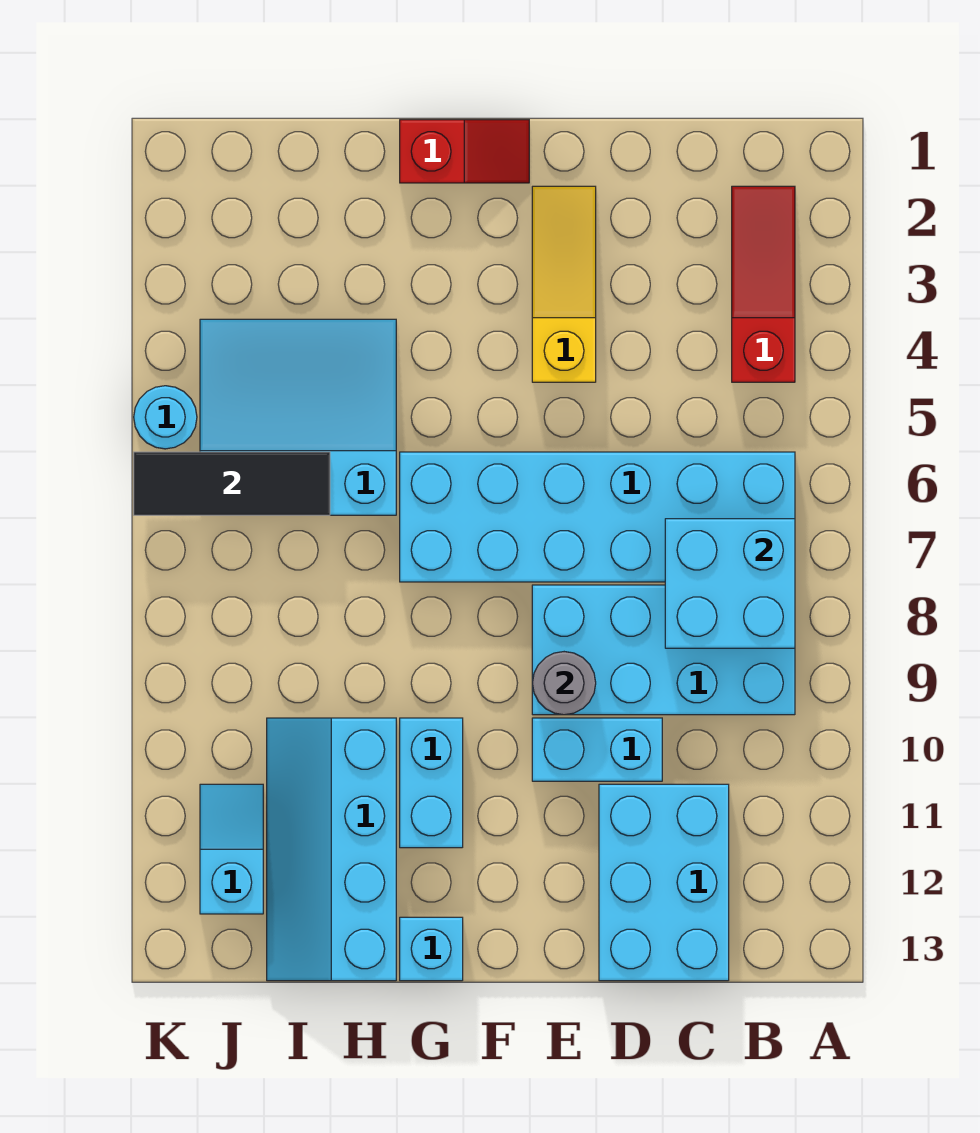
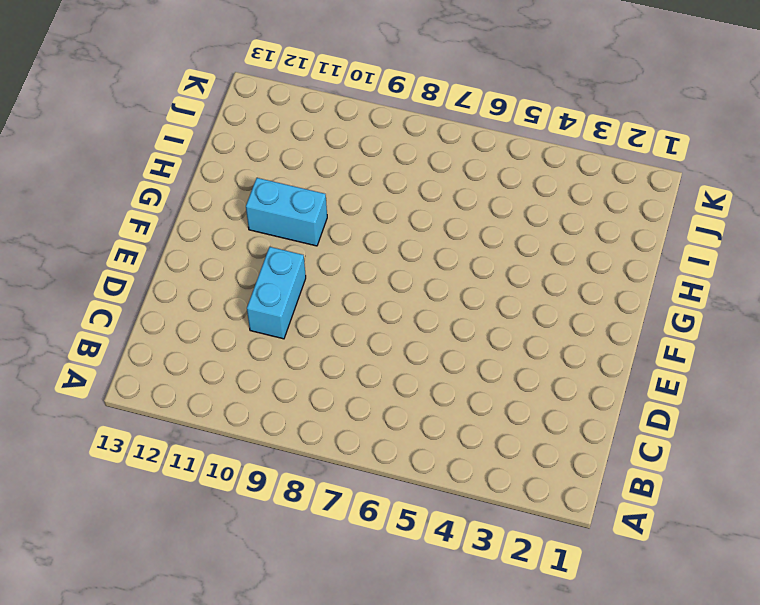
none -> red slope B2:B4 level 1 top 4
none -> cyan brick B6:G7 level 1
none -> cyan brick B8:E9 level 1

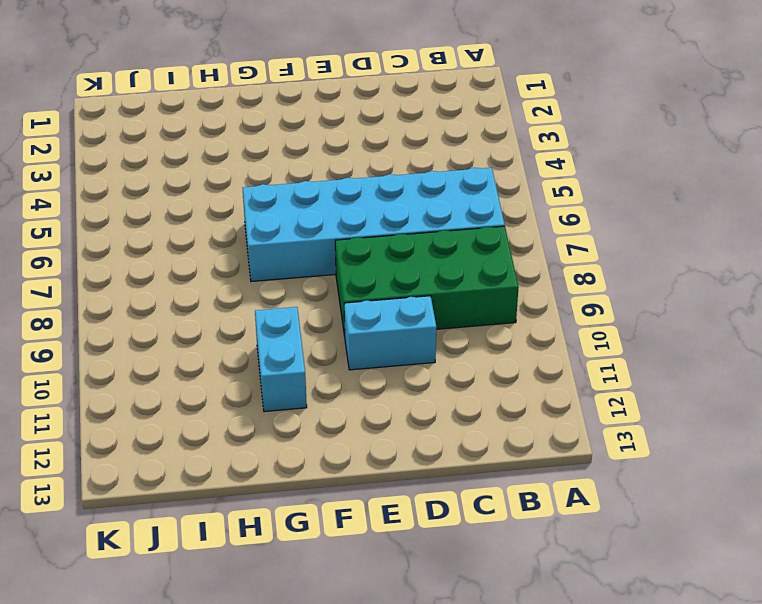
green brick B8:E9 level 1 -> cyan brick B8:E9 level 1
none -> red slope B2:B4 level 1 top 4
none -> cyan brick C11:D13 level 1
none -> yellow slope E2:E4 level 1 top 4

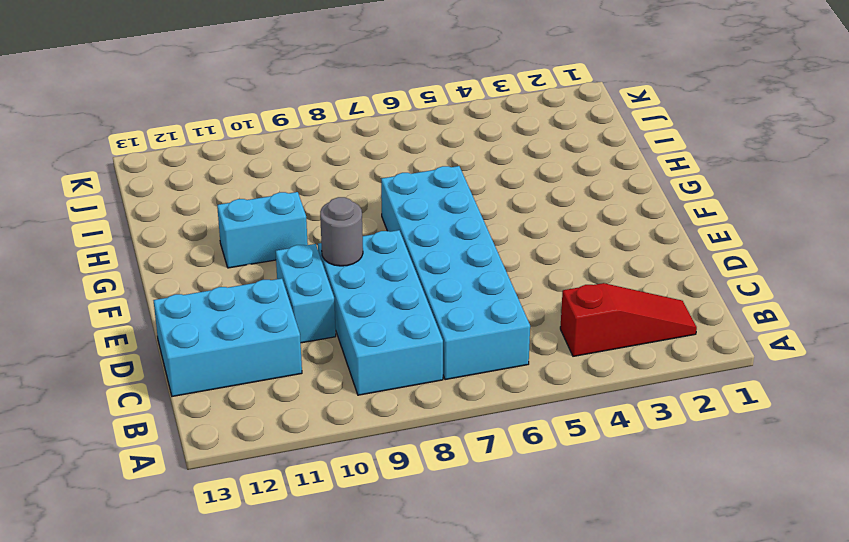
none -> yellow slope E2:E4 level 1 top 4
none -> red slope F1:G1 level 1 top G
none -> cyan brick G13 level 1

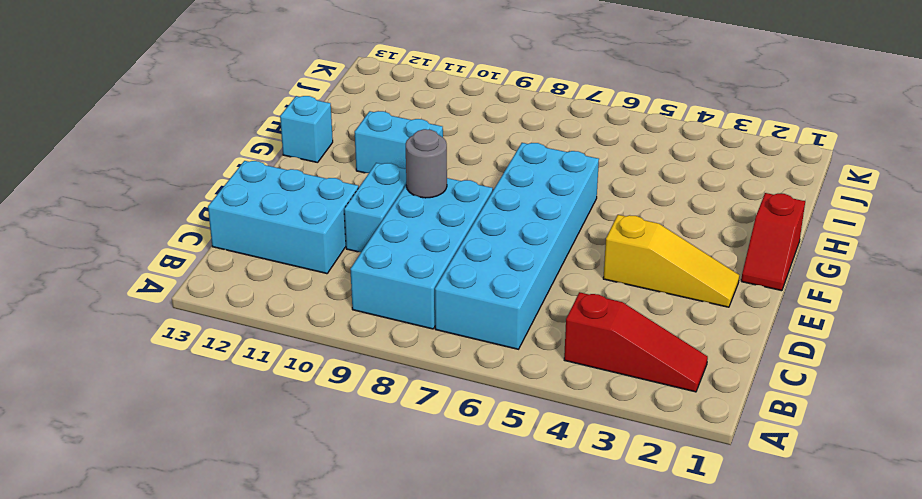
none -> cyan slope H4:J6 level 1 top 6
none -> cyan slope H10:I13 level 1 top H
none -> cyan slope J11:J12 level 1 top 12

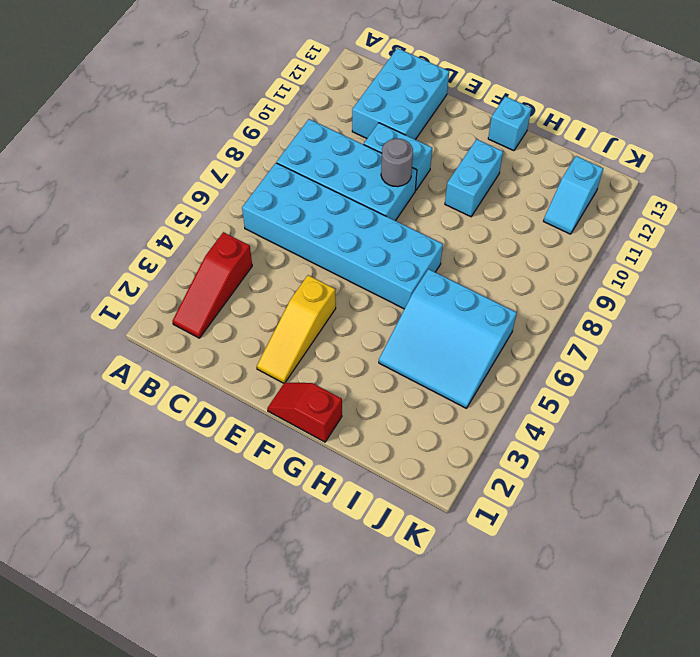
none -> cyan slope H10:I13 level 1 top H
none -> cyan round brick K5 level 1
none -> cyan brick B7:C8 level 2

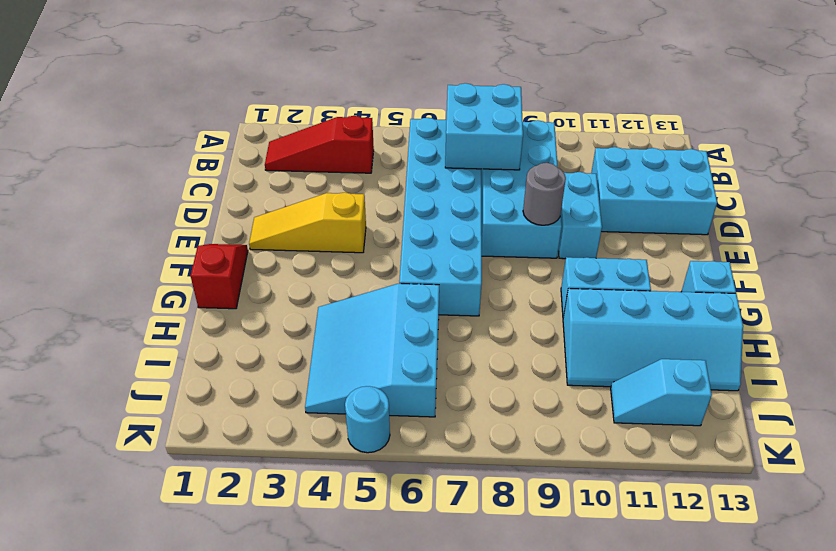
none -> black tile I6:K6 level 2

